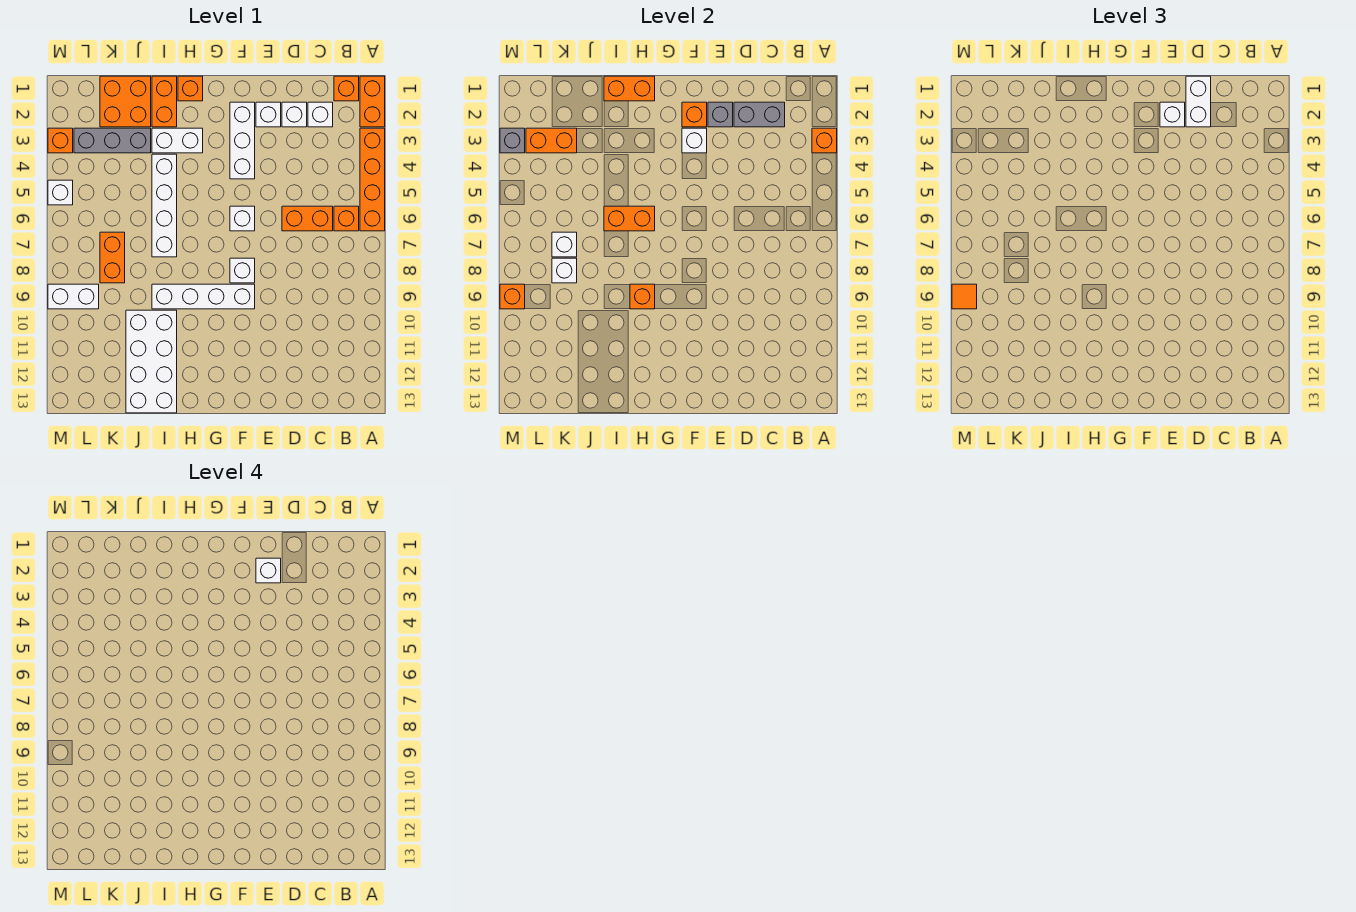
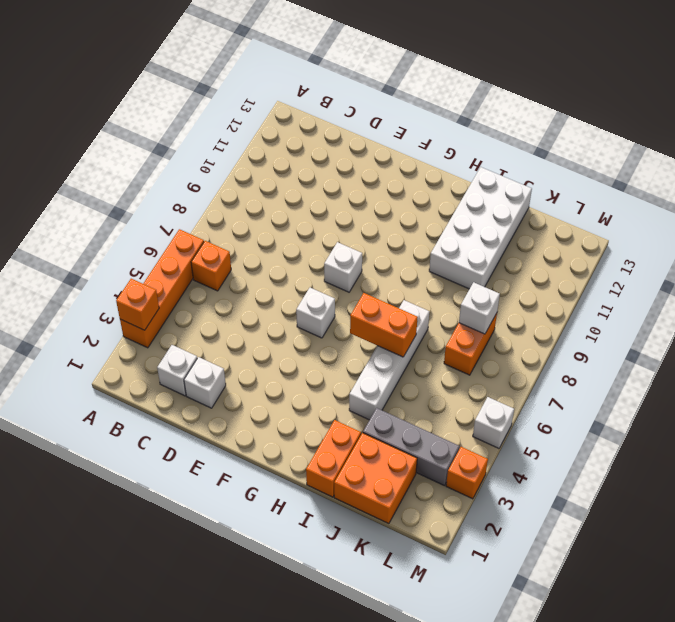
none -> orange brick A1:A2 level 1
none -> orange brick B1 level 1
none -> orange brick C6:D6 level 1
none -> white brick E2 level 1

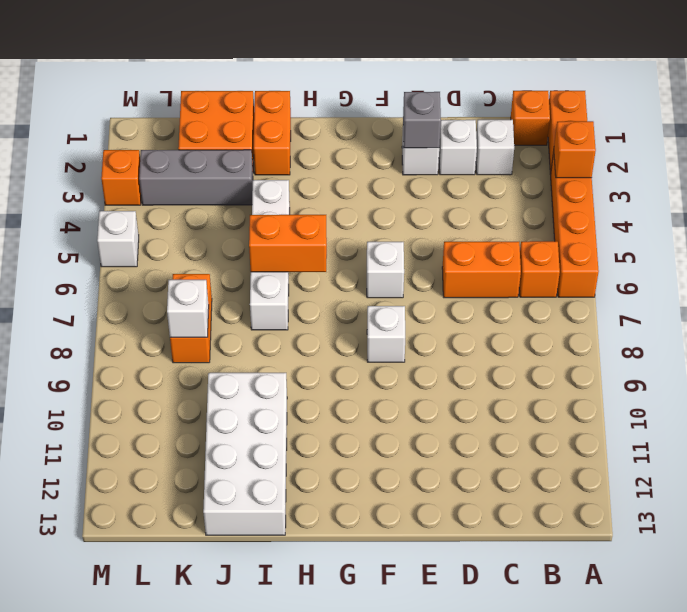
none -> white brick F2:F4 level 1
none -> white brick F9:I9 level 1
none -> orange brick H1 level 1
none -> white brick H3:I3 level 1

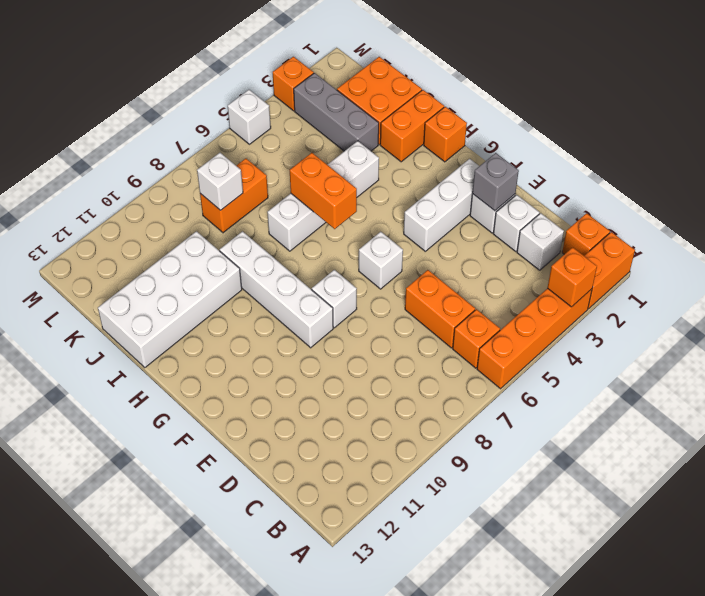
none -> white brick H3:I3 level 1
none -> white brick L9:M9 level 1
none -> grey brick C2:D2 level 2
none -> orange brick F2 level 2

